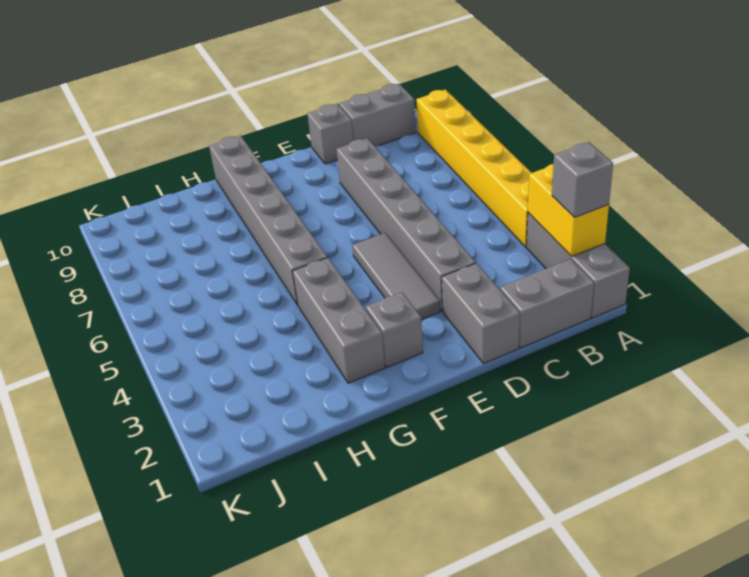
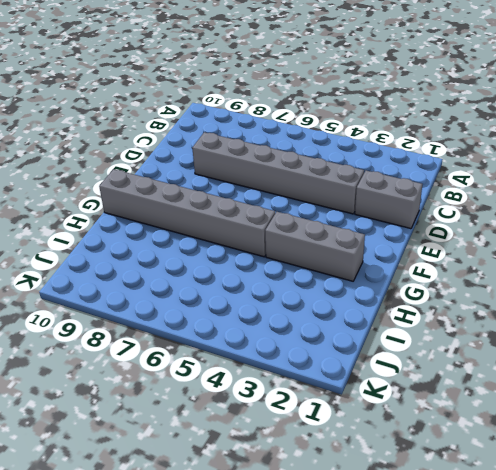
none -> grey brick A1:A3 level 1
none -> yellow brick A4:A9 level 1
none -> grey brick B1:C1 level 1

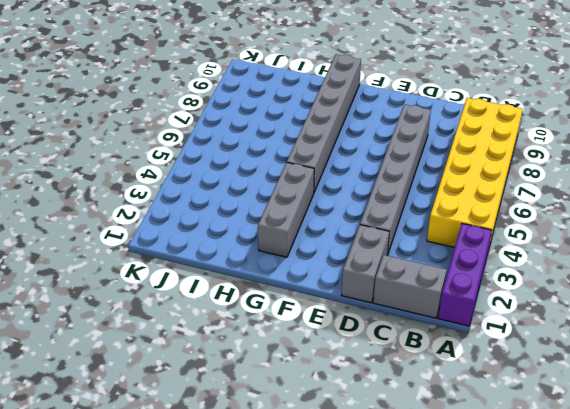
purple brick A1:A3 level 1 -> grey brick A1:A3 level 1
yellow brick A4:B9 level 1 -> yellow brick A4:A9 level 1
none -> grey brick B10:C10 level 1
none -> grey brick D10 level 1
none -> grey tile E3:E5 level 1

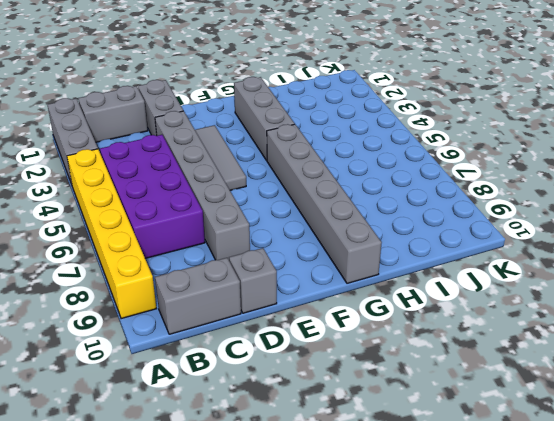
purple brick B4:C7 level 1 -> none
none -> grey brick F2 level 1
none -> yellow brick A2:A3 level 2
none -> grey brick A2 level 3

